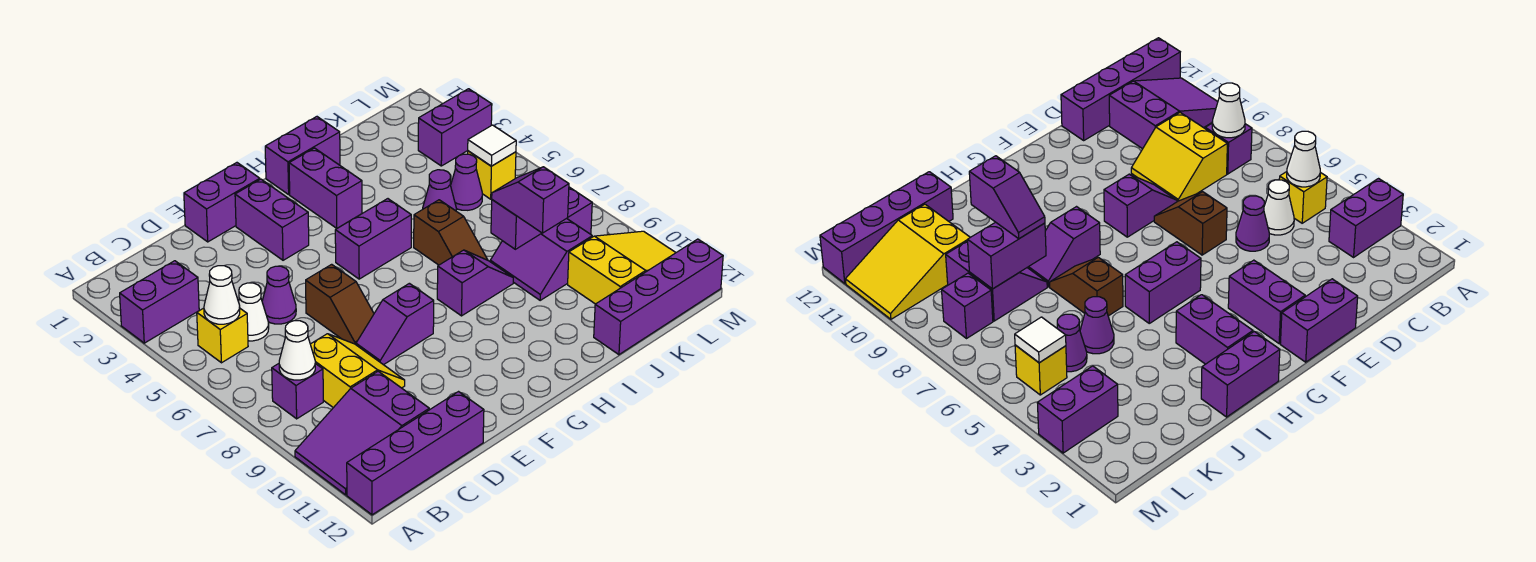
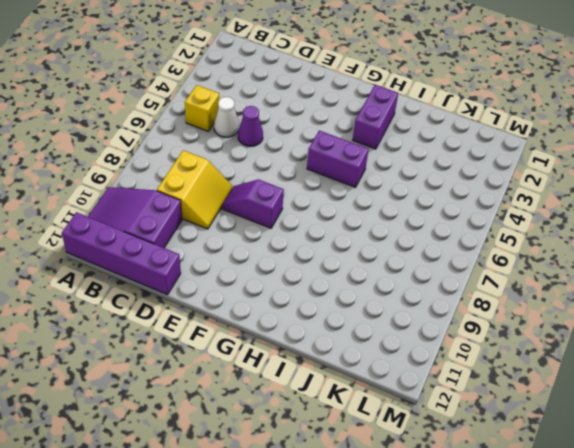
none -> purple brick A3:B3 level 1
none -> purple brick B8 level 1
none -> purple brick E1:F1 level 1
none -> brown slope E6:E7 level 1 top 6

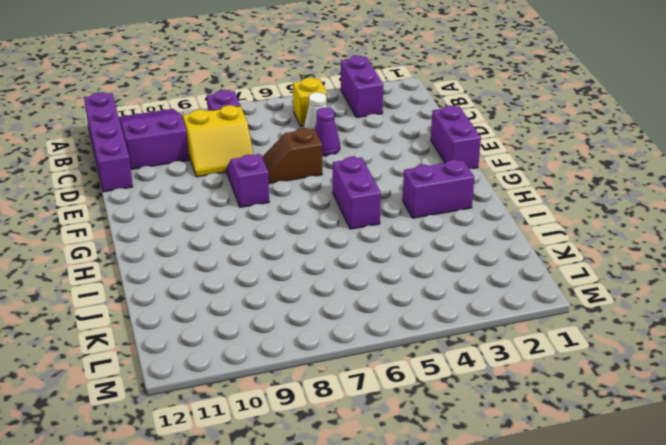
none -> purple brick F2:F3 level 1
none -> purple brick H1:I1 level 1
none -> purple slope H8:I8 level 1 top H
none -> brown slope I6:I7 level 1 top 6

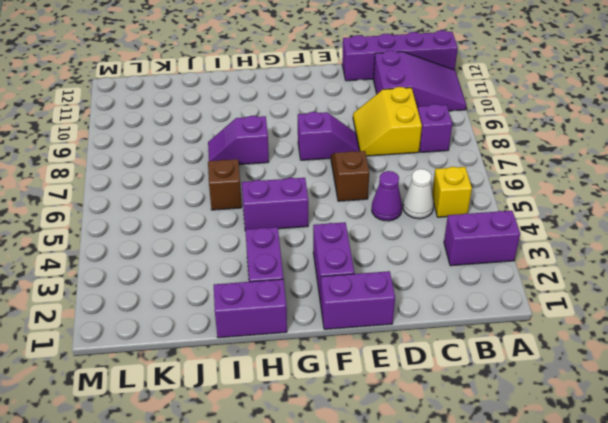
none -> purple cone J5 level 1
none -> purple slope J8:K9 level 1 top K
none -> purple brick J12:M12 level 1
none -> purple cone K5 level 1

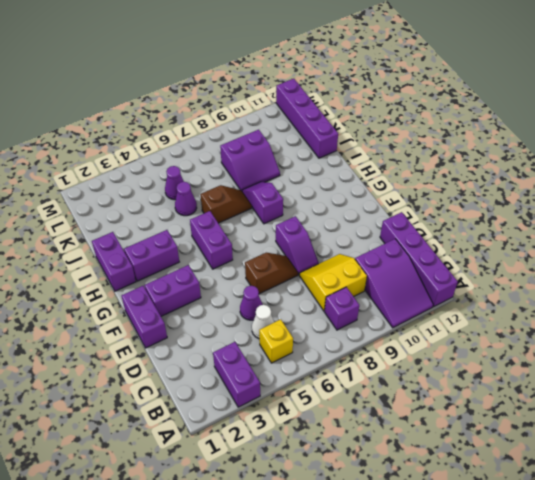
none -> yellow slope K10:M11 level 1 top K
none -> purple brick L3:M3 level 1
none -> yellow brick L5 level 1
none -> purple brick L8 level 1

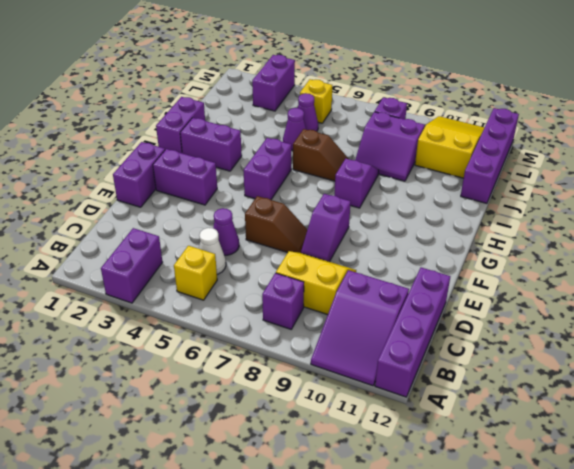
none -> white cone B5 level 2
none -> white cone B8 level 2
none -> purple brick J8:K8 level 2
none -> white tile L5 level 2

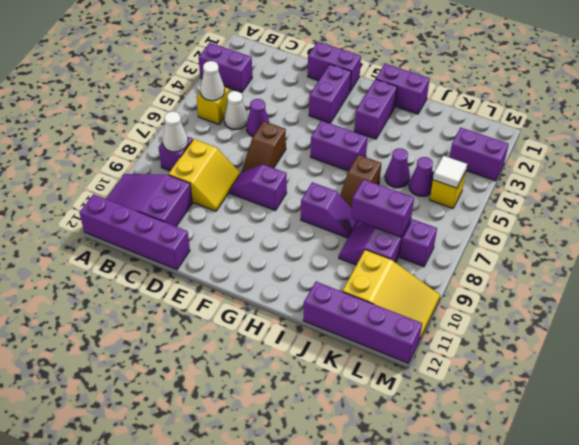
none -> purple slope J8:J9 level 3 top 9

